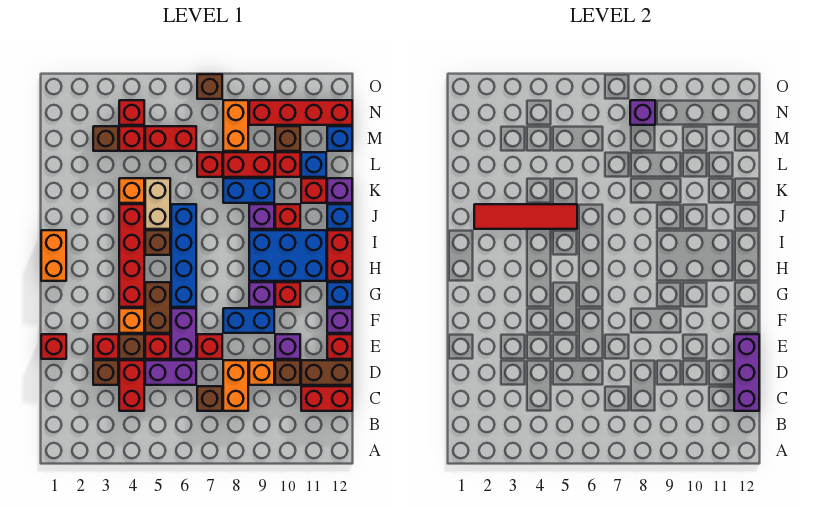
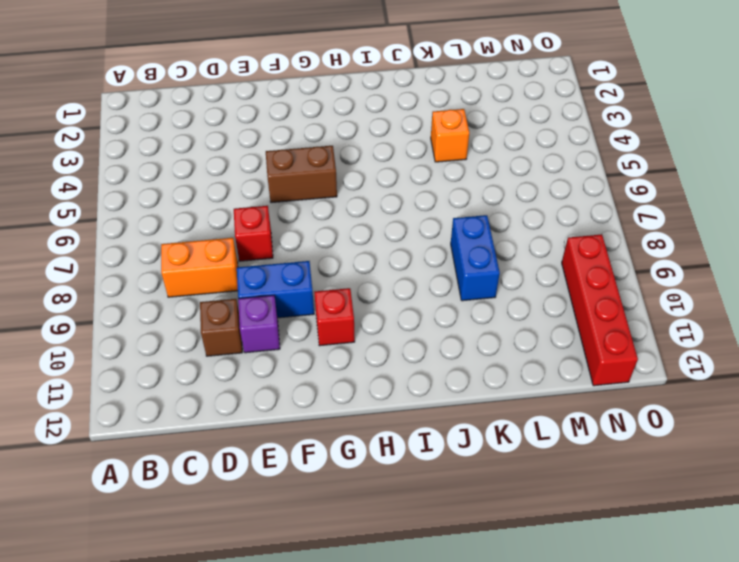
blue brick E9:F9 level 1 -> blue brick F8:F9 level 1
none -> red brick C4:D4 level 1
none -> brown brick C7 level 1
none -> red brick C11:C12 level 1
none -> brown brick D3 level 1

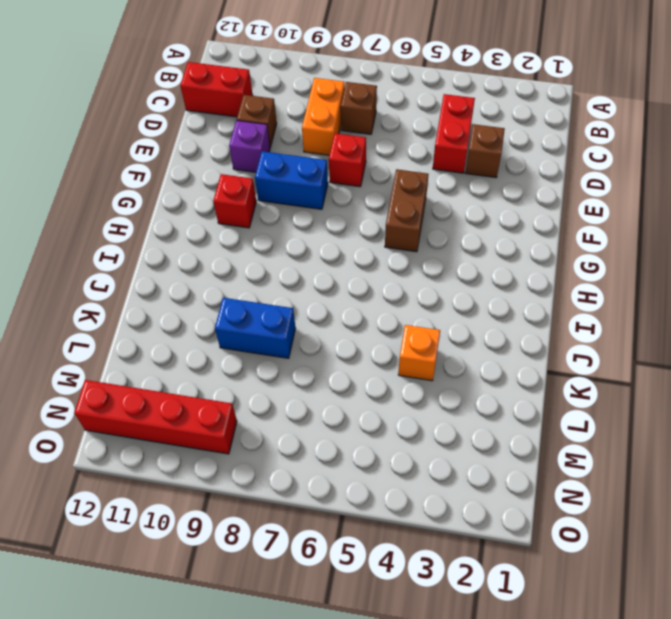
none -> purple brick D5:D6 level 1
none -> orange brick D9 level 1
none -> brown brick D11:D12 level 1
none -> red brick E1 level 1

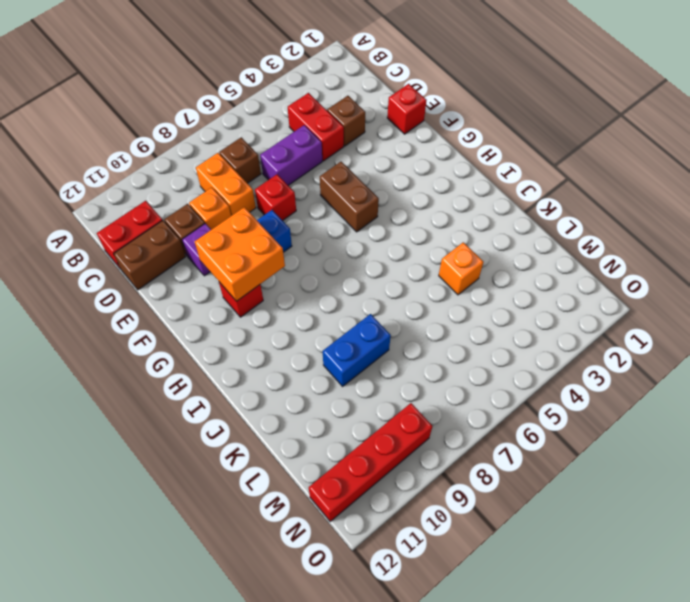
orange brick F9:G10 level 2 -> none
none -> red brick E3 level 1
none -> brown brick E4 level 1
none -> red brick E5 level 1
none -> purple brick E6:F6 level 1

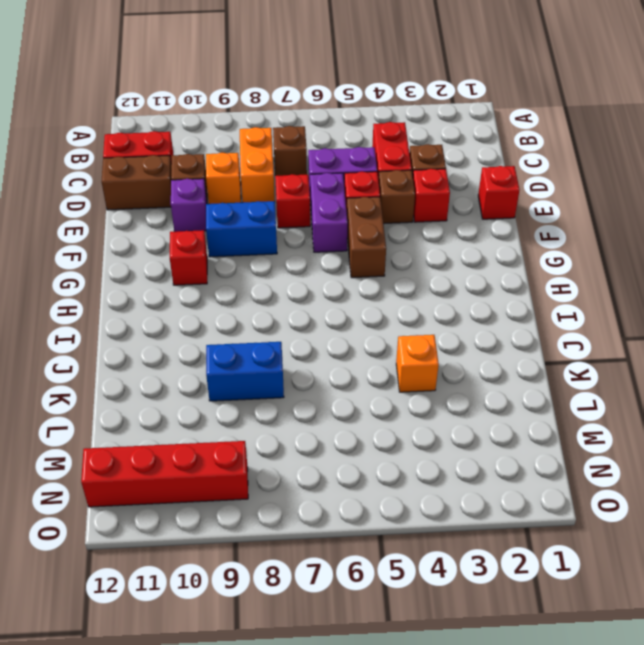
none -> red brick E12 level 1
none -> orange brick F4 level 1
none -> purple brick F12 level 1
none -> red brick G4:J4 level 1

